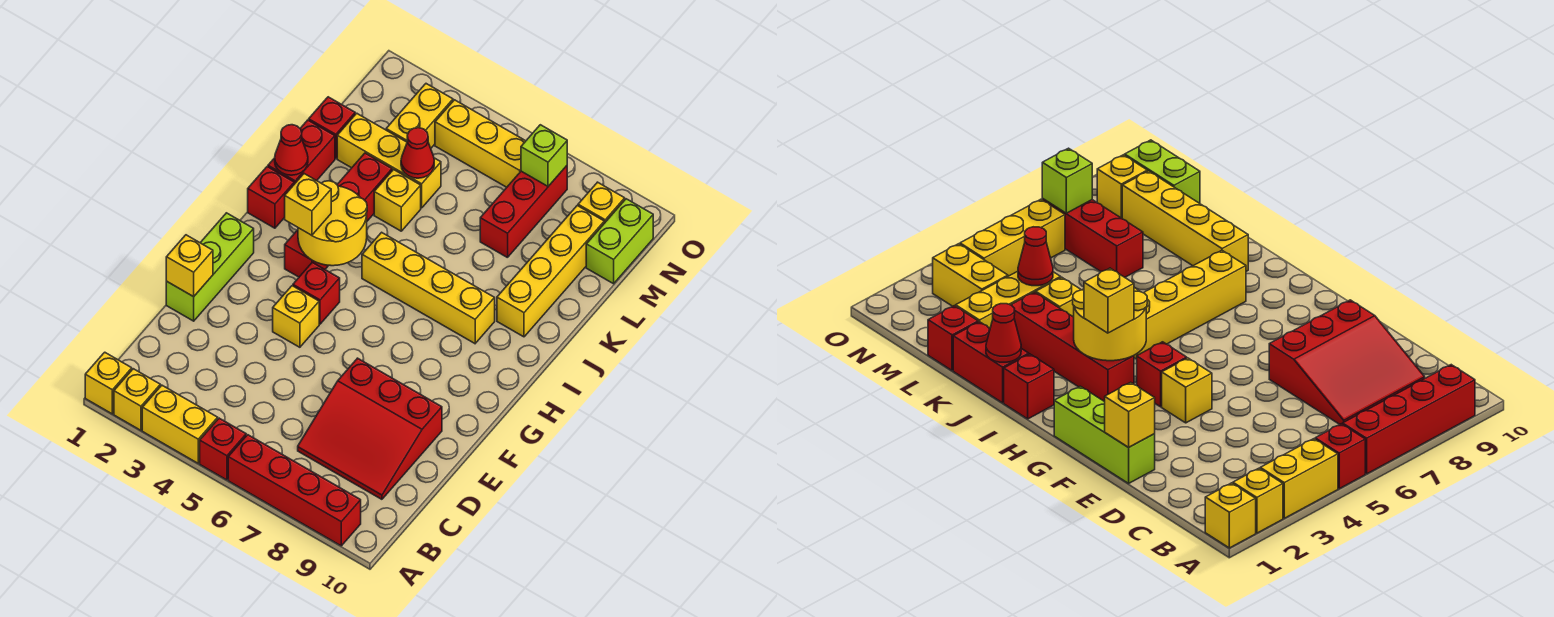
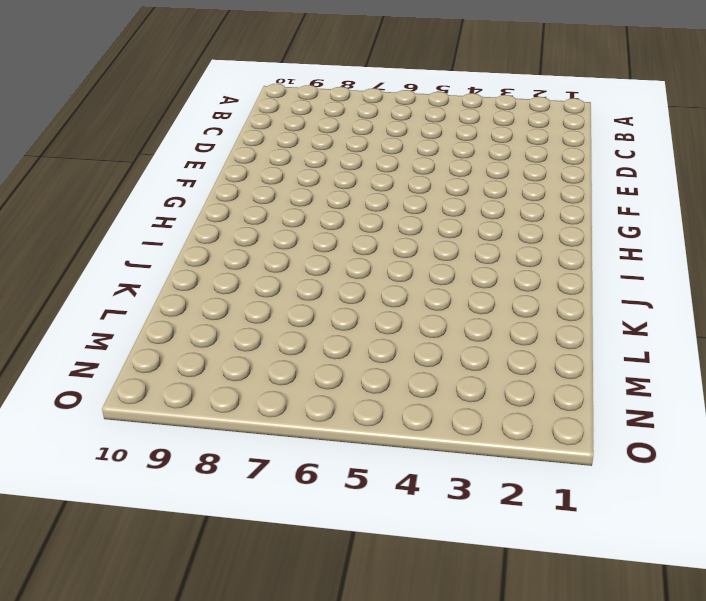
none -> yellow brick A1 level 1
none -> yellow brick A2 level 1
none -> yellow brick A3:A4 level 1

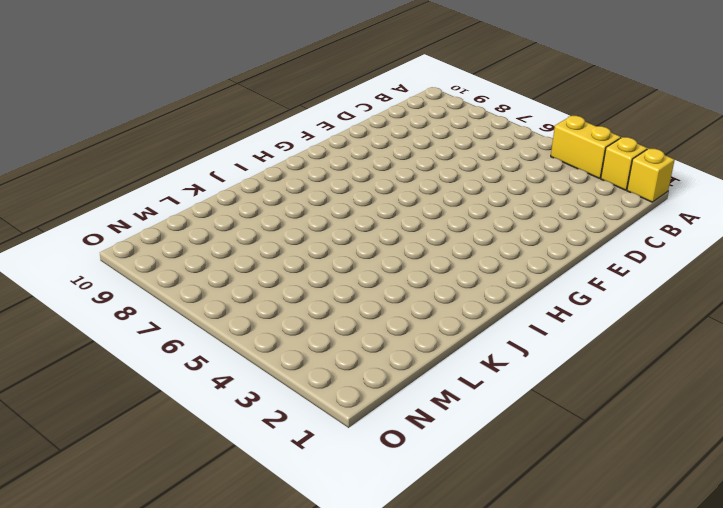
none -> red brick A5 level 1
none -> red brick A6:A9 level 1
none -> red slope C7:E9 level 1 top E

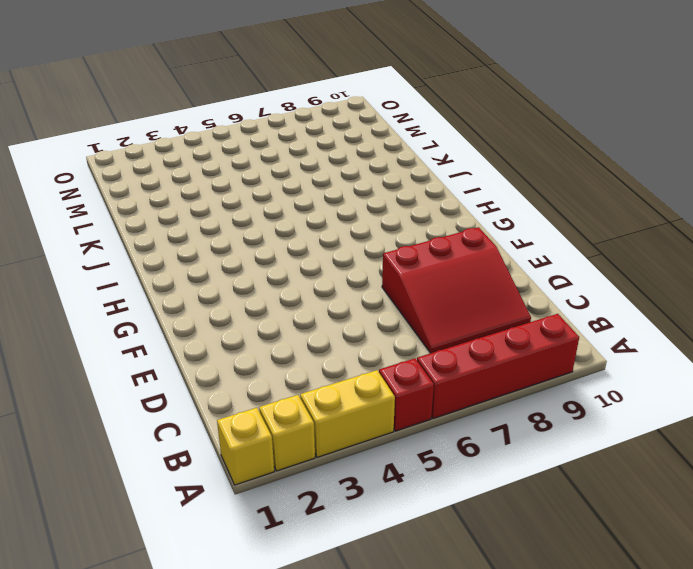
none -> lime brick E1:G1 level 1
none -> yellow brick F4 level 1
none -> red brick G4 level 1

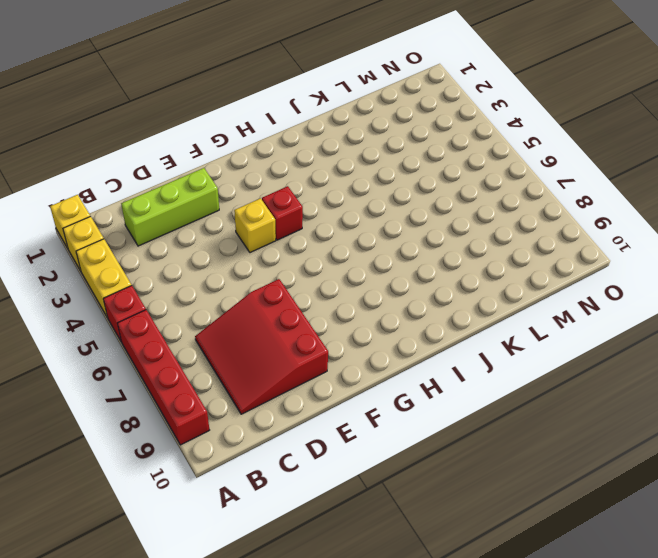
lime brick C2:E2 level 1 -> lime brick E1:G1 level 1
none -> red brick H3:K3 level 1
none -> red brick I1 level 1
none -> yellow brick I5:I8 level 1

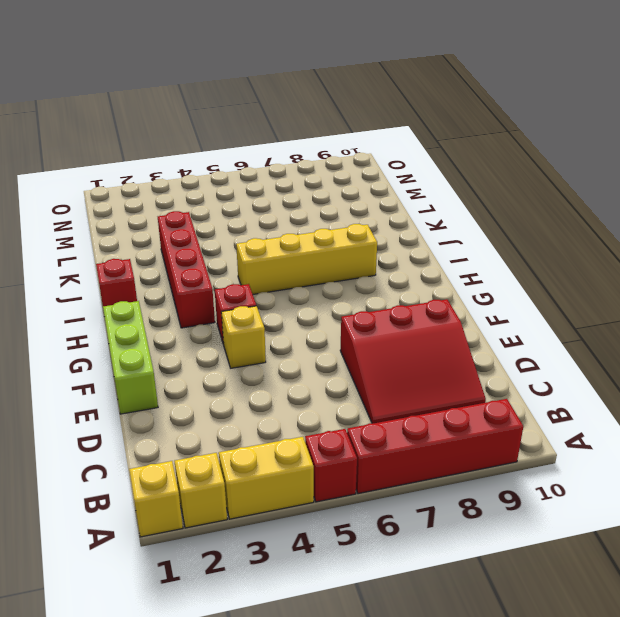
none -> red brick J1:K1 level 1
none -> yellow brick J9:M9 level 1
none -> yellow brick K4 level 1

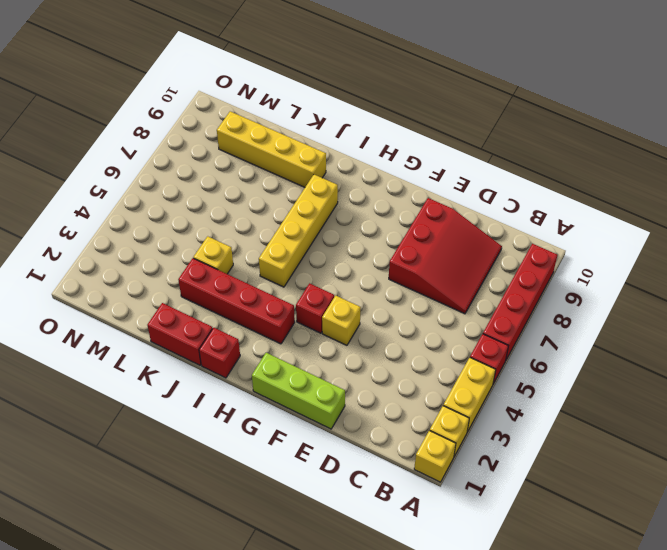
none -> red brick L1 level 1
none -> yellow brick L2:L4 level 1
none -> red brick L7:N7 level 1

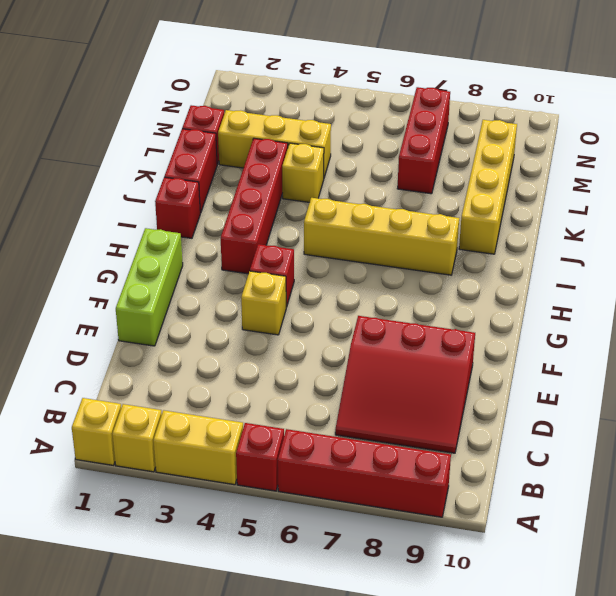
none -> yellow brick M3:N3 level 1
none -> lime brick M10:N10 level 1
none -> yellow brick N4:N6 level 1

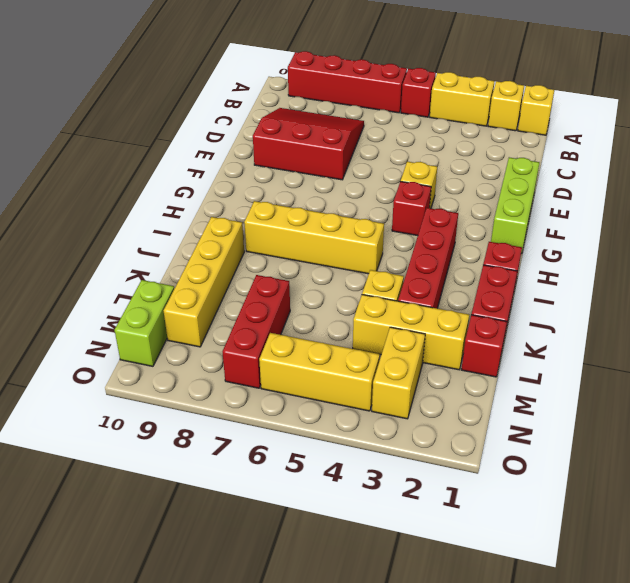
none -> yellow brick N9 level 1
none -> yellow brick E1 level 2
none -> yellow round brick H3:I4 level 2

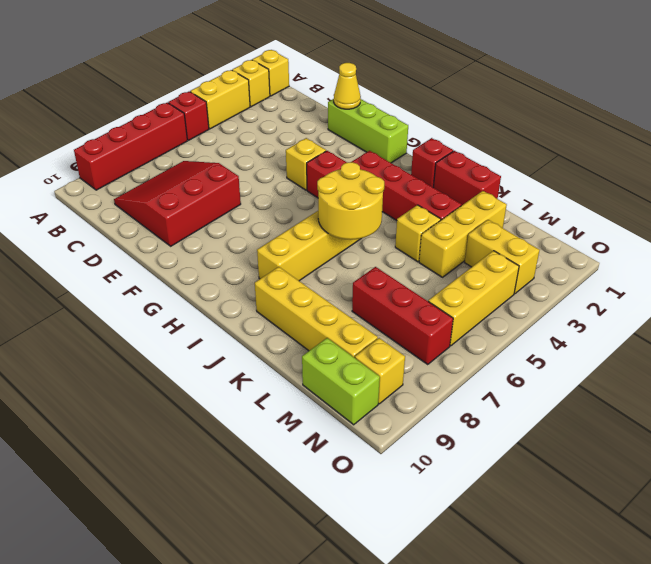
yellow cone E1 level 2 -> yellow brick E1 level 2
yellow round brick I5:J6 level 2 -> yellow round brick H3:I4 level 2
none -> red brick L1 level 1
none -> red cone J1 level 2
none -> red cone L4 level 2

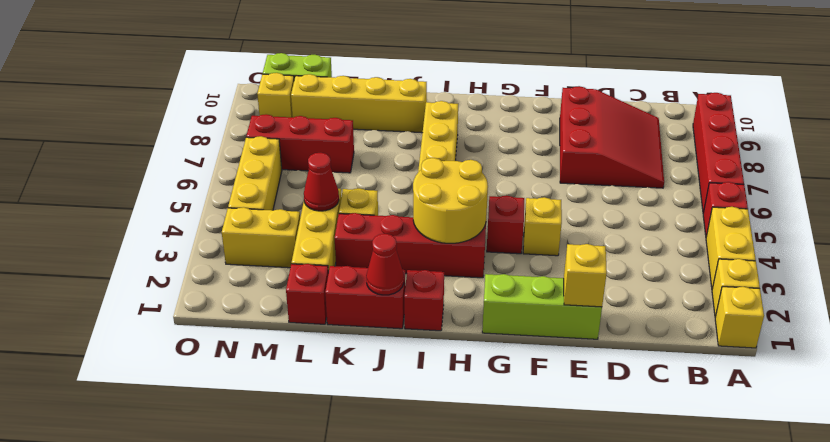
none -> lime brick N7 level 2
none -> yellow brick H3 level 3

